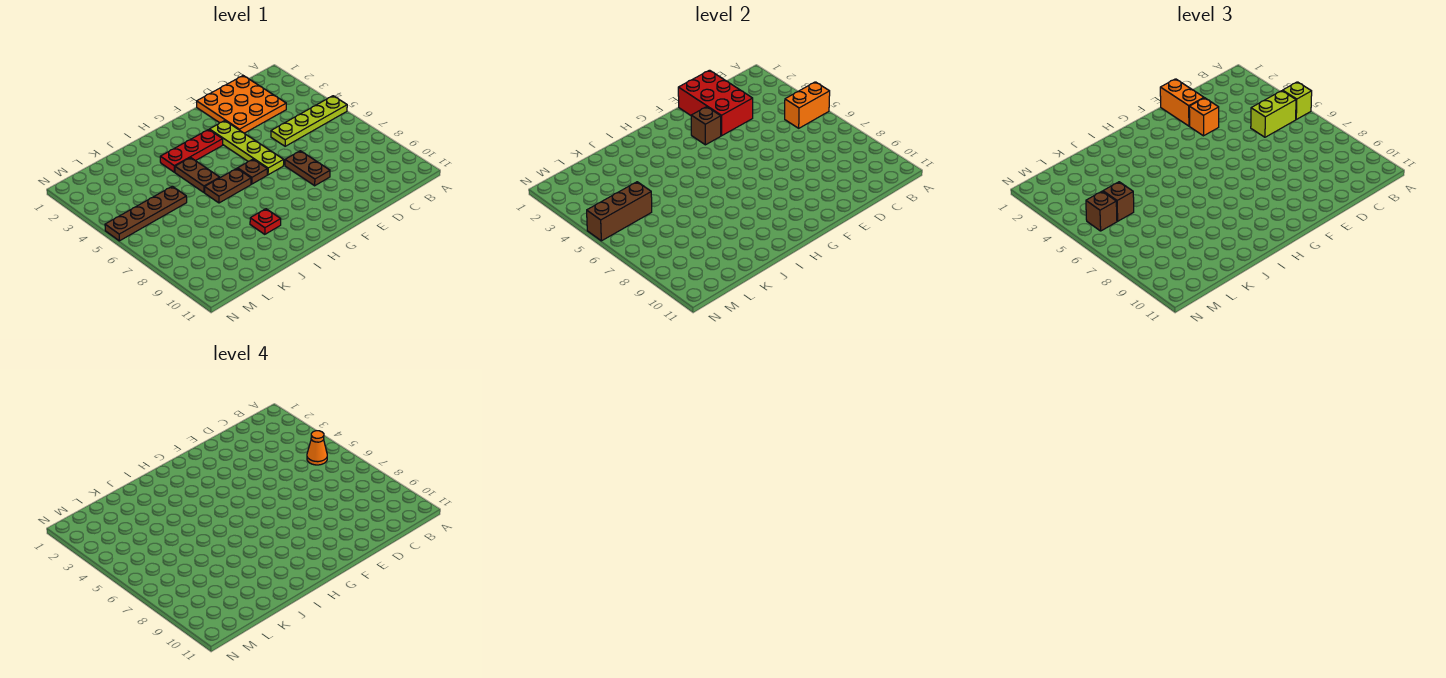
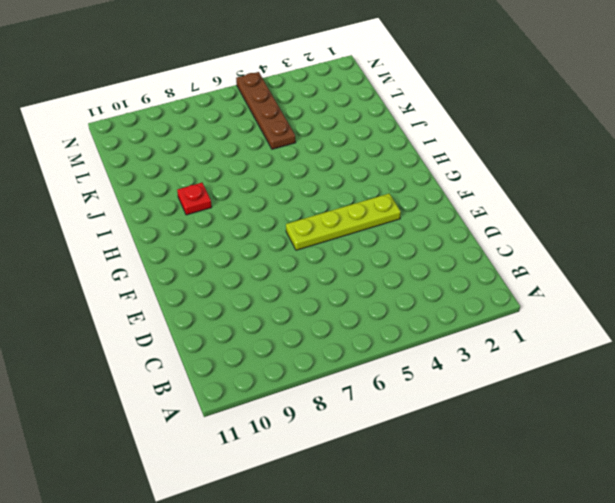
none -> lime plate A5:D5 level 1
none -> orange plate C1:E3 level 1
none -> brown plate E7:E8 level 1

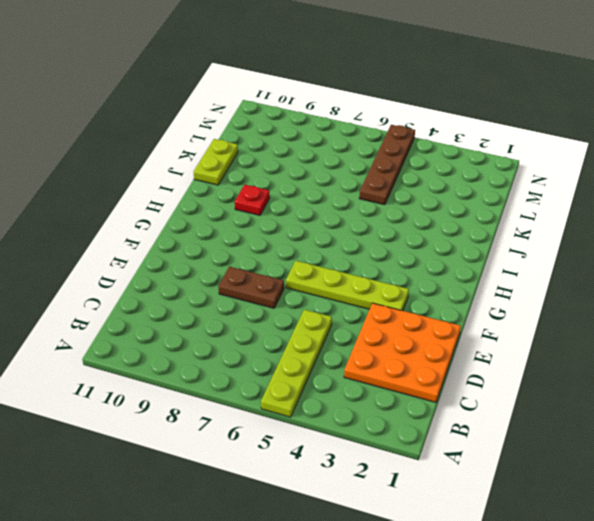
lime plate J11:K11 level 1 -> none
none -> red plate G3:I3 level 1
none -> brown plate G6 level 1
none -> brown plate H6:I6 level 1

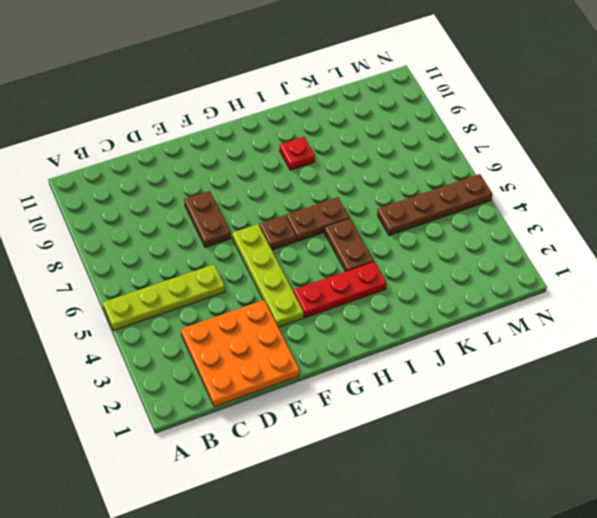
none -> orange brick A5:B5 level 2
none -> red brick D1:E3 level 2
none -> brown brick F3 level 2

